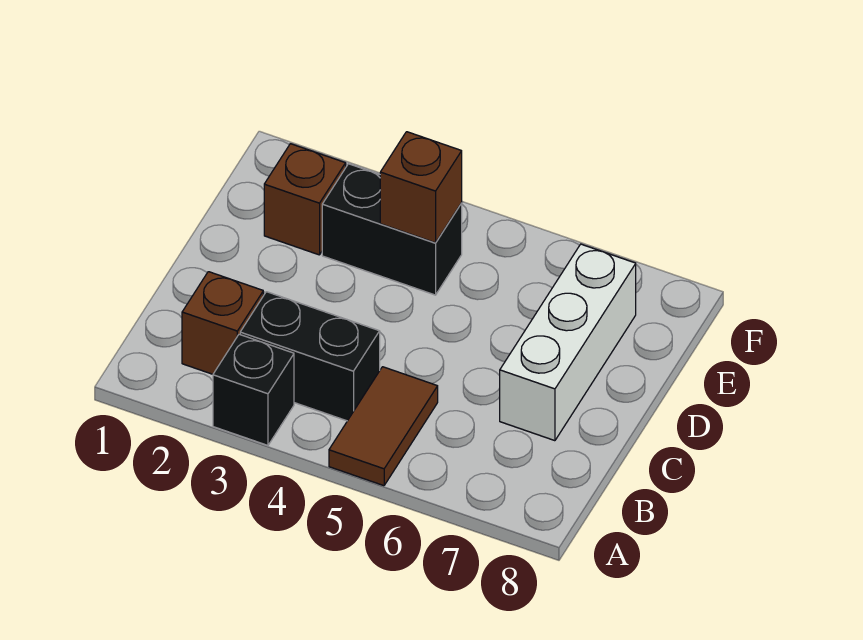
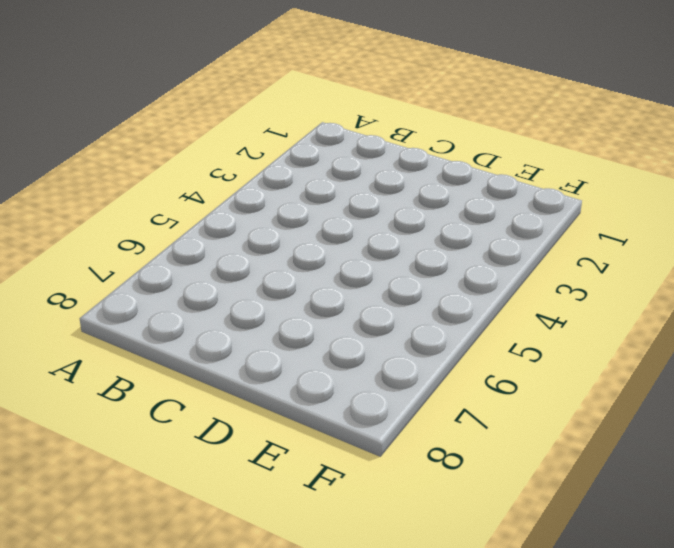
none -> black brick A3 level 1
none -> brown tile A5:B5 level 1

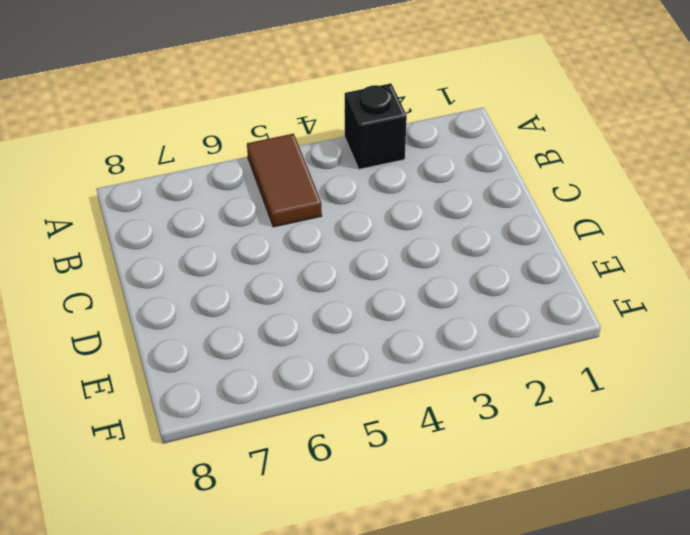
none -> brown brick B2 level 1
none -> black brick B3:B4 level 1

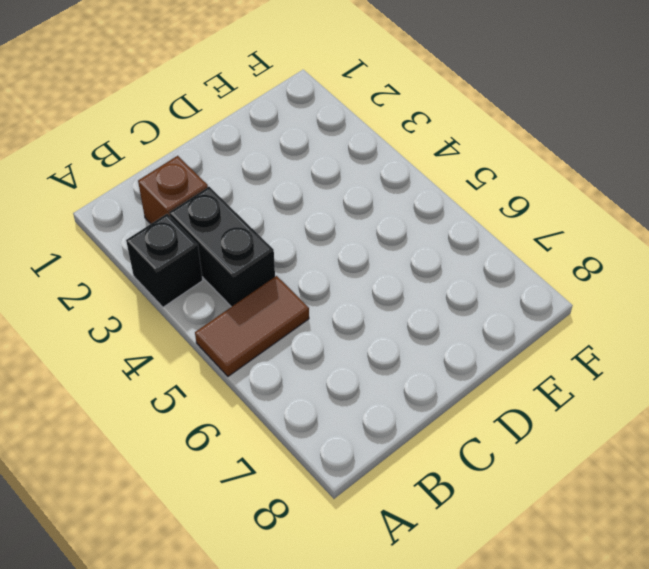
none -> white brick C7:E7 level 1
none -> brown brick E2 level 1

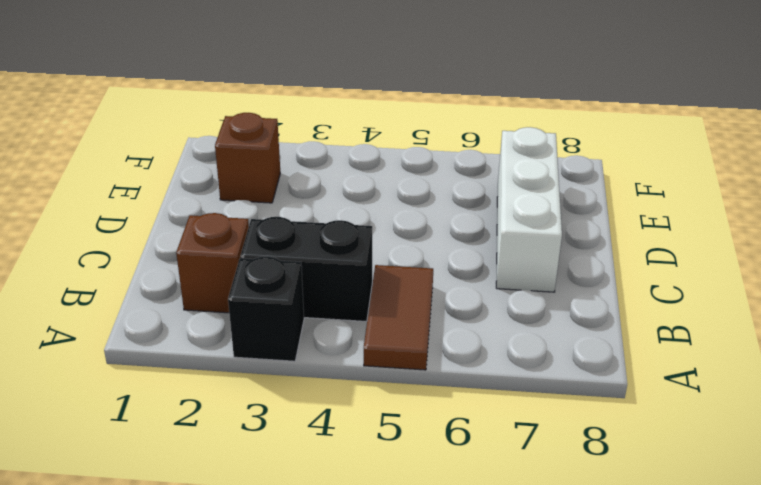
none -> black brick E3:E4 level 1
none -> brown brick E4 level 2

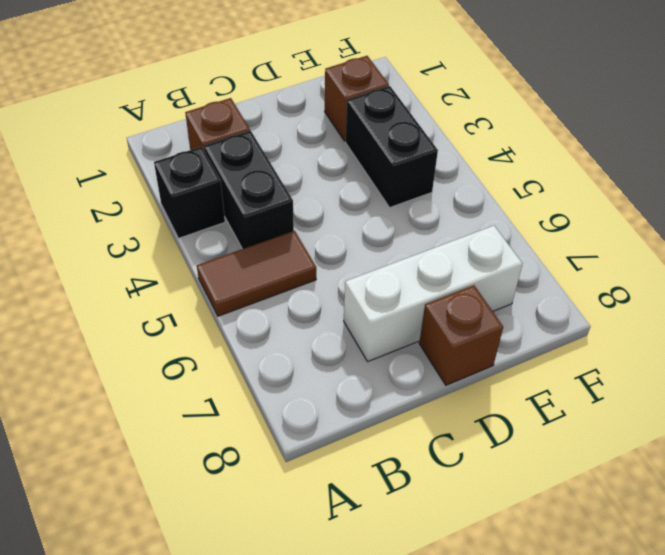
brown brick D8 level 1 -> brown brick E4 level 2

